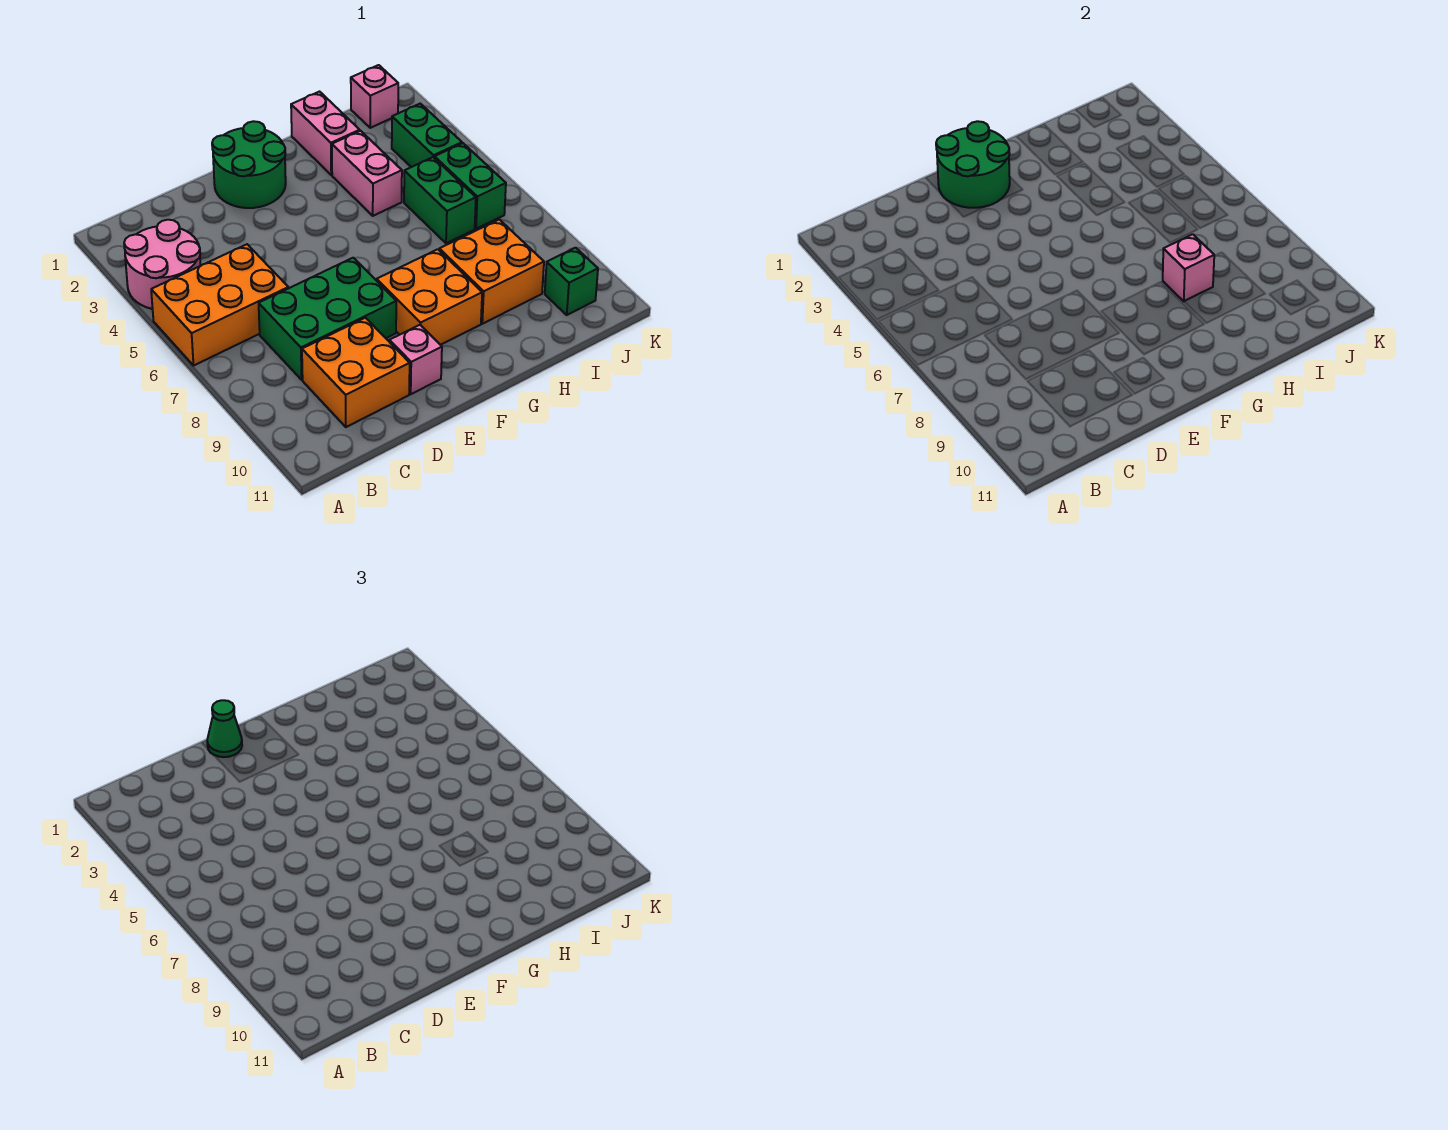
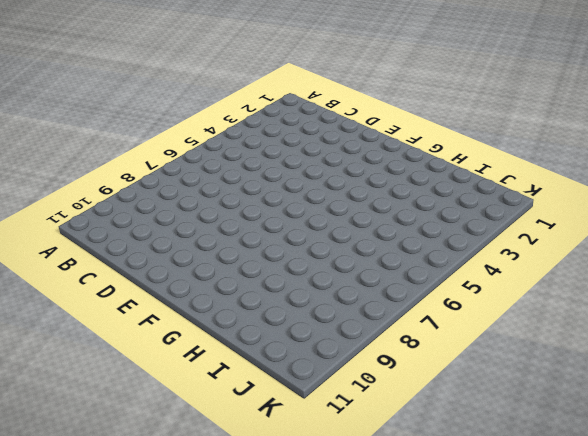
none -> pink round brick A3:B4 level 1
none -> orange brick A5:C6 level 1
none -> green brick C7:E8 level 1

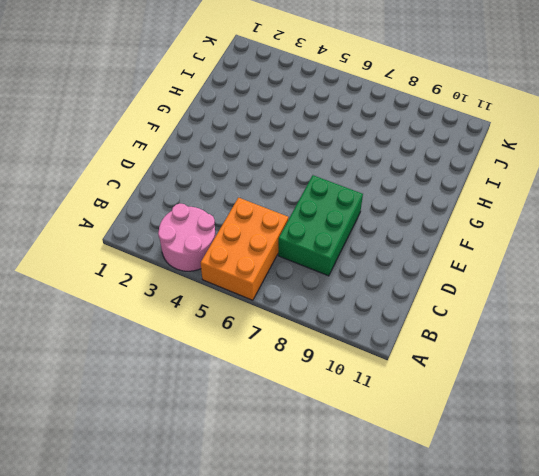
none -> orange brick C9:D10 level 1
none -> green round brick E1:F2 level 1
none -> pink brick E10 level 1

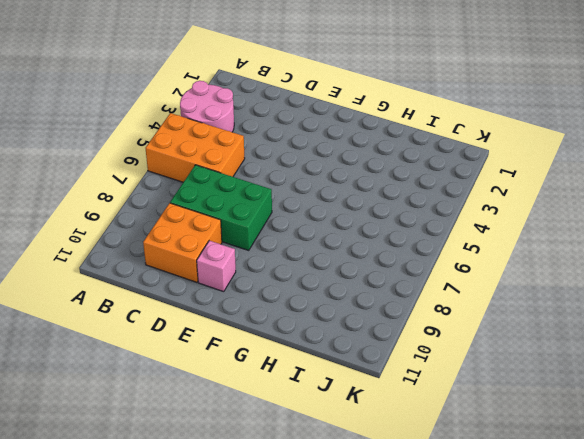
none -> green round brick E1:F2 level 1
none -> orange brick F8:G9 level 1
none -> pink brick H1:H2 level 1

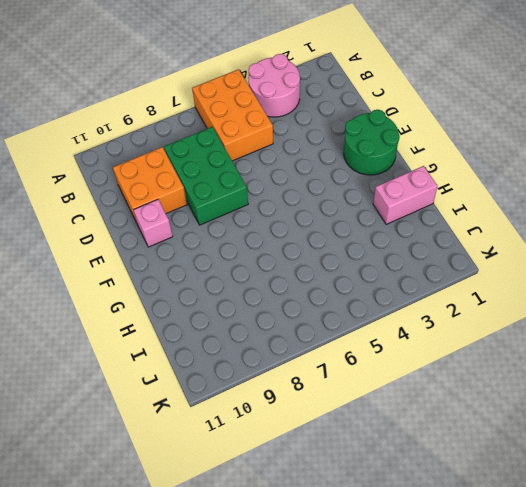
none -> orange brick F8:G9 level 1
none -> pink brick H3:H4 level 1
none -> orange brick H8:I9 level 1

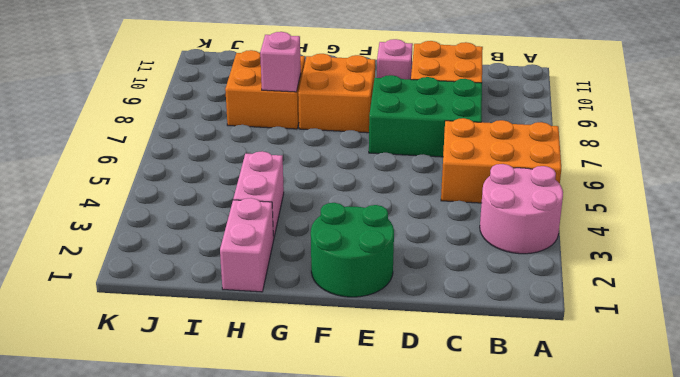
none -> green brick I5:I6 level 1
none -> pink brick J1 level 1
none -> green brick J3:J4 level 1

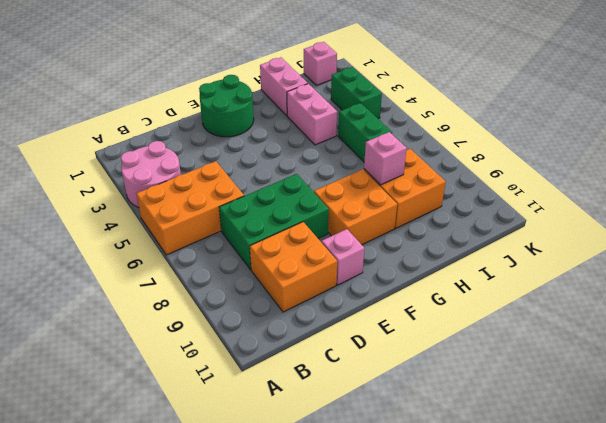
none -> green brick J5:J6 level 1
none -> green brick J10 level 1
none -> green round brick E1:F2 level 2

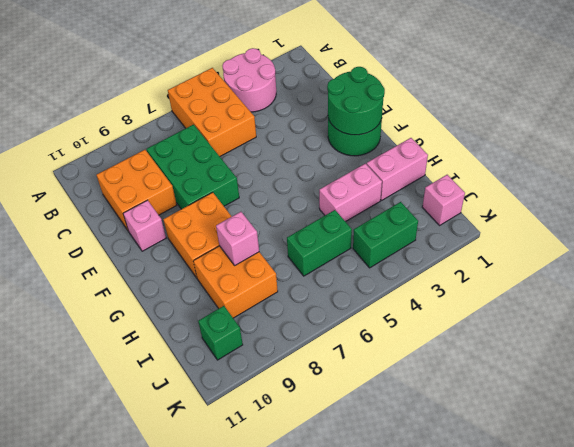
none -> green brick J5:J6 level 1
none -> green cone E1 level 3

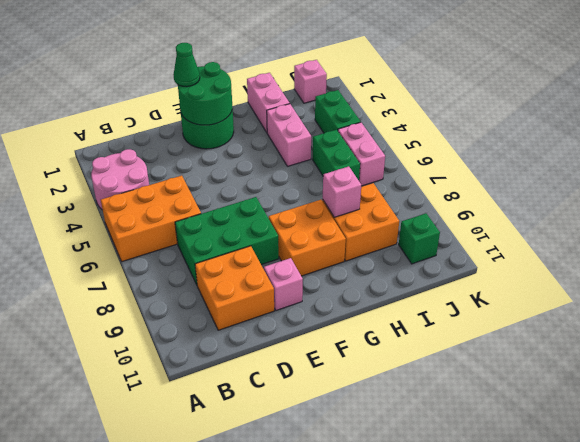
pink brick J5:J6 level 1 -> green brick J5:J6 level 1

